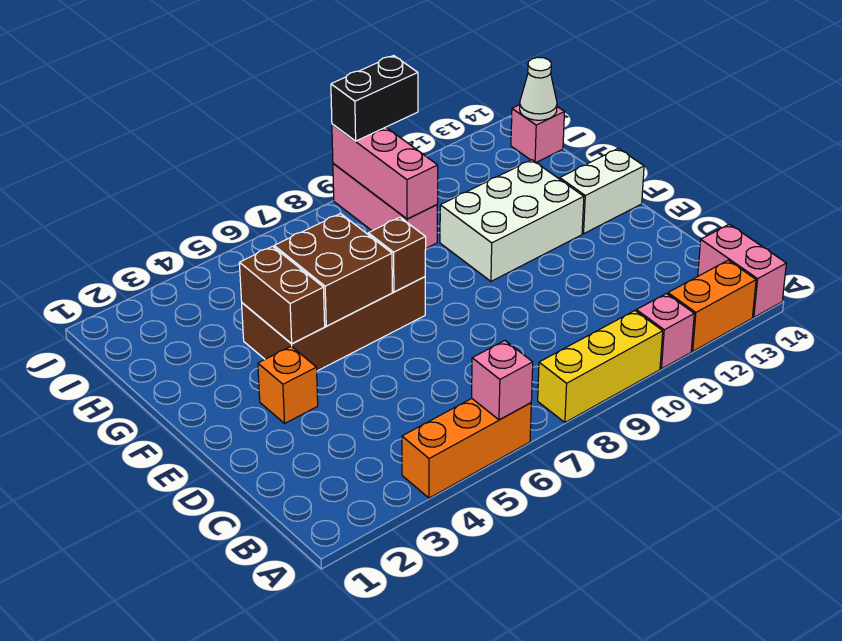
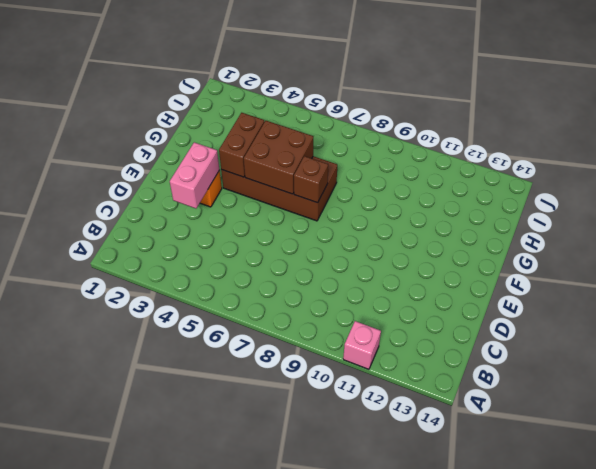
pink brick D3:E3 level 2 -> pink brick A14:B14 level 1
none -> orange brick A4:A6 level 1
none -> yellow brick A8:A10 level 1
none -> orange brick A12:A13 level 1

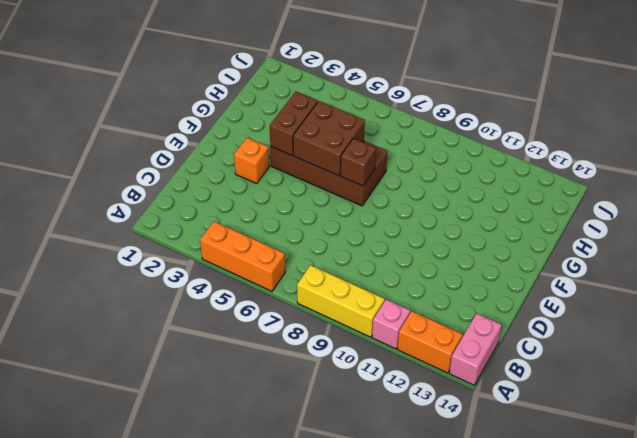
none -> white brick F10:G12 level 1
none -> white brick F13:F14 level 1
none -> pink brick H9:J9 level 1

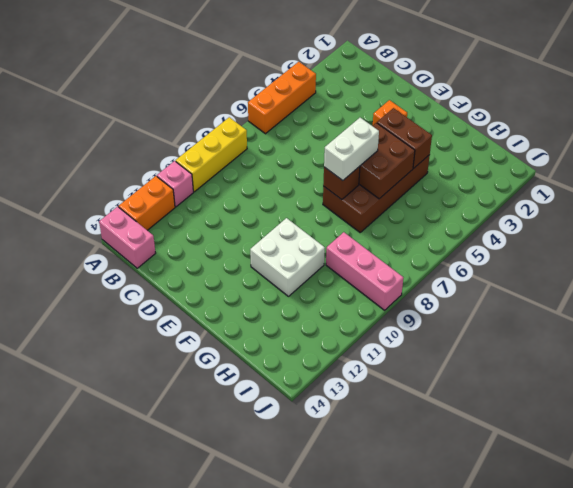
white brick F6:F7 level 3 -> white brick F13:F14 level 1
white brick F10:G11 level 1 -> white brick F10:G12 level 1
none -> pink brick I14 level 1
none -> pink brick A6 level 2
none -> pink brick H9:J9 level 2

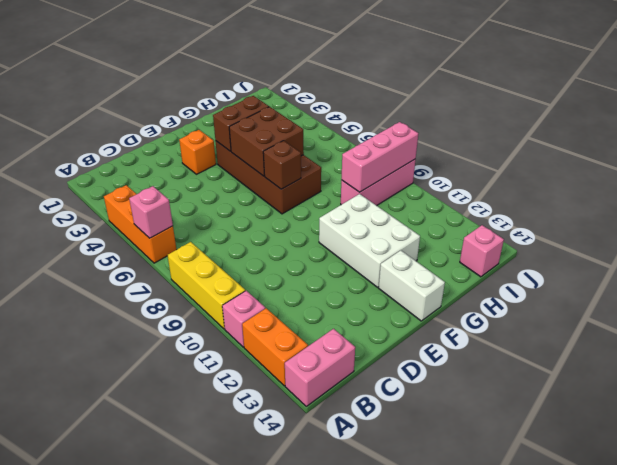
none -> white cone I14 level 2
none -> black brick J9:J10 level 3

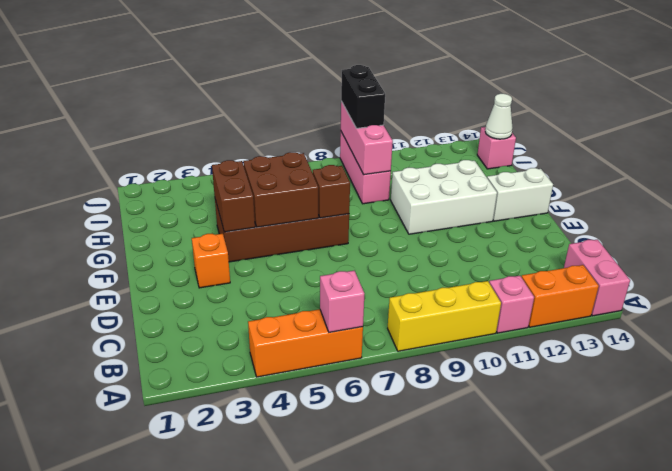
black brick I9:J9 level 3 -> black brick J9:J10 level 3

